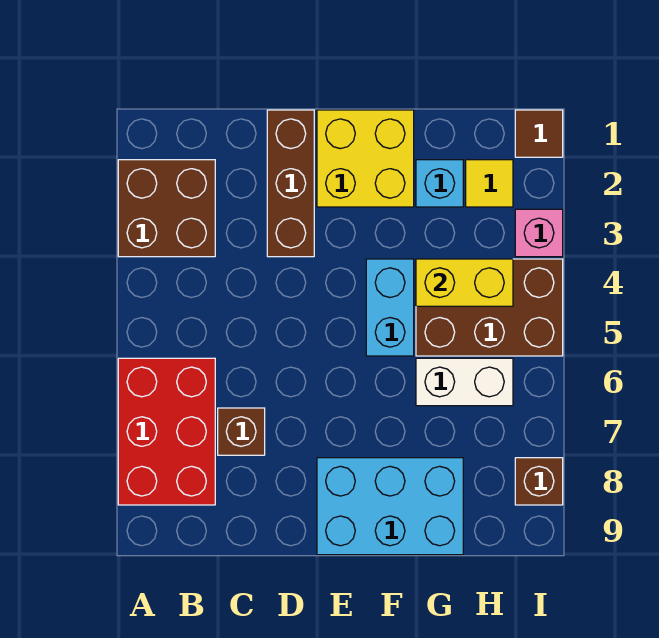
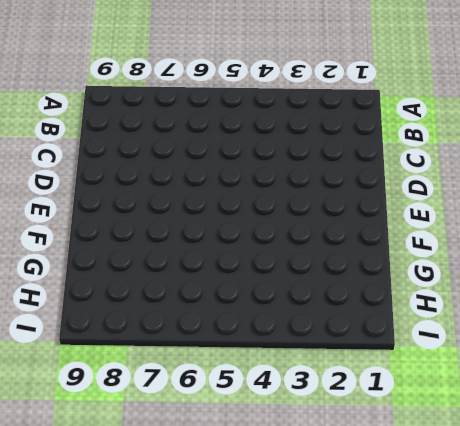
none -> brown brick A2:B3 level 1
none -> red brick A6:B8 level 1
none -> brown brick C7 level 1

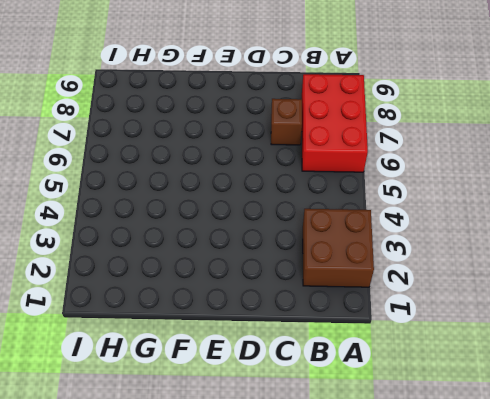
none -> brown brick D1:D3 level 1
none -> yellow brick E1:F2 level 1
none -> cyan brick E8:G9 level 1

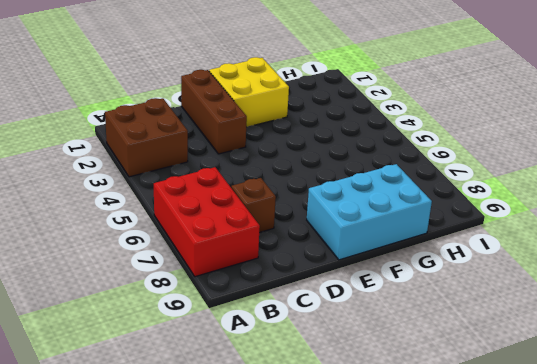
none -> cyan brick F4:F5 level 1
none -> cyan brick G2 level 1
none -> brown brick G4:I5 level 1

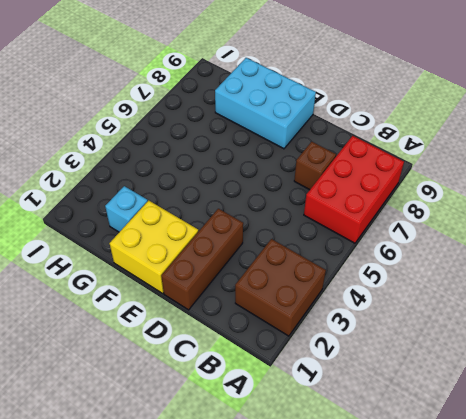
none -> cyan brick F4:F5 level 1
none -> brown brick G4:I5 level 1
none -> white brick G6:H6 level 1

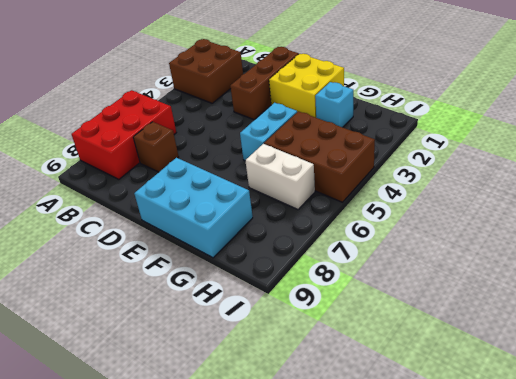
none -> yellow tile H2 level 1
none -> brown tile I1 level 1
none -> pink brick I3 level 1

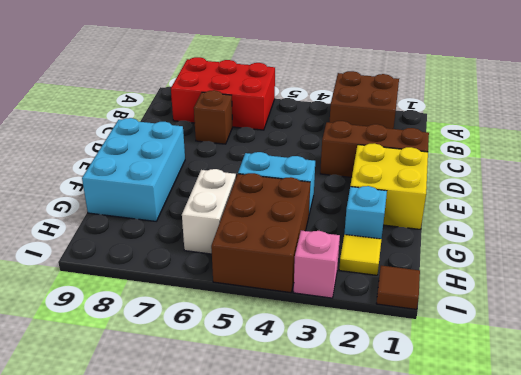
none -> brown brick I8 level 1
none -> yellow brick G4:H4 level 2

